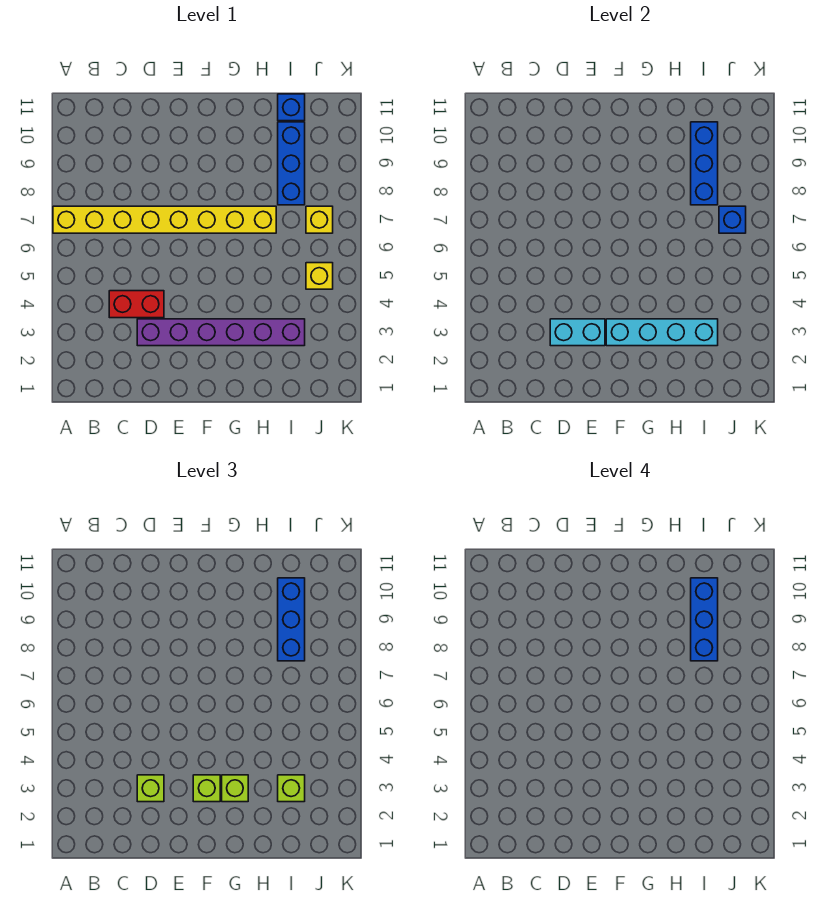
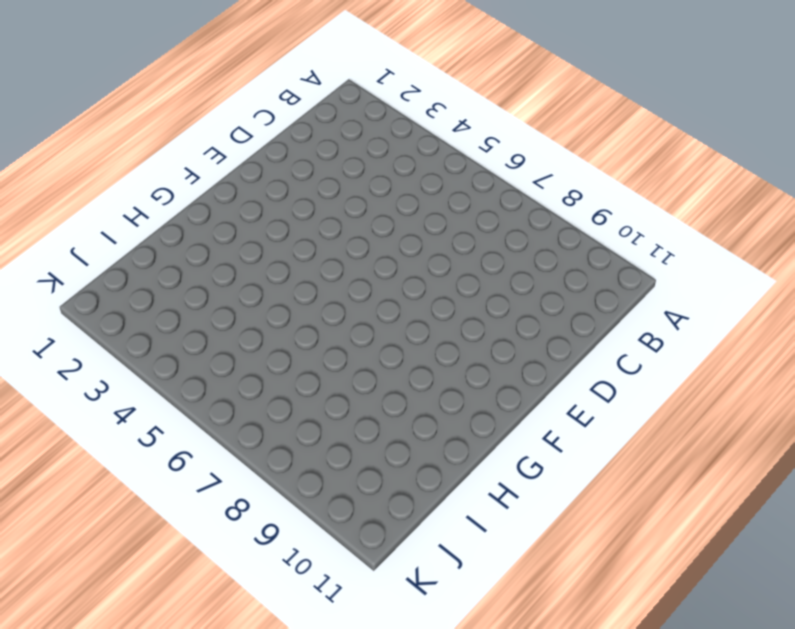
none -> yellow brick A7:H7 level 1
none -> red brick C4:D4 level 1
none -> purple brick D3:I3 level 1

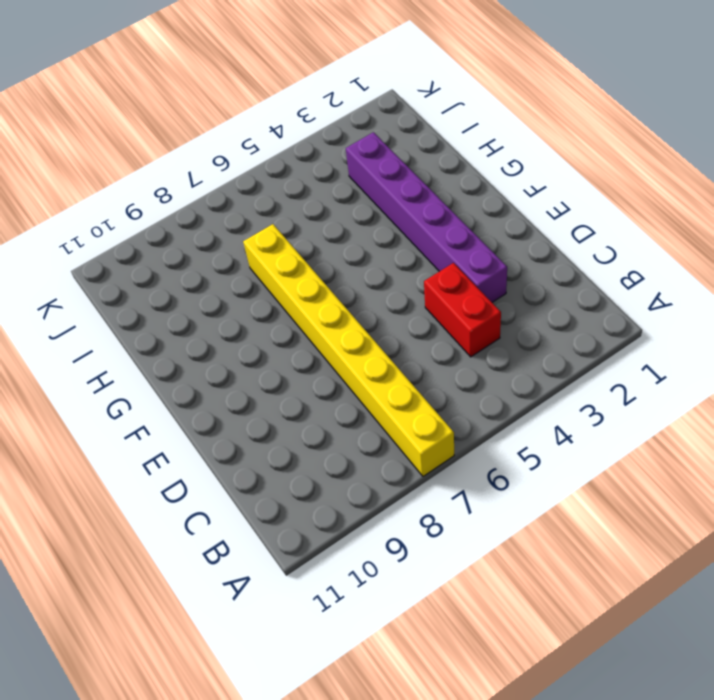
none -> blue brick I8:I10 level 1
none -> blue brick I11 level 1
none -> yellow brick J5 level 1

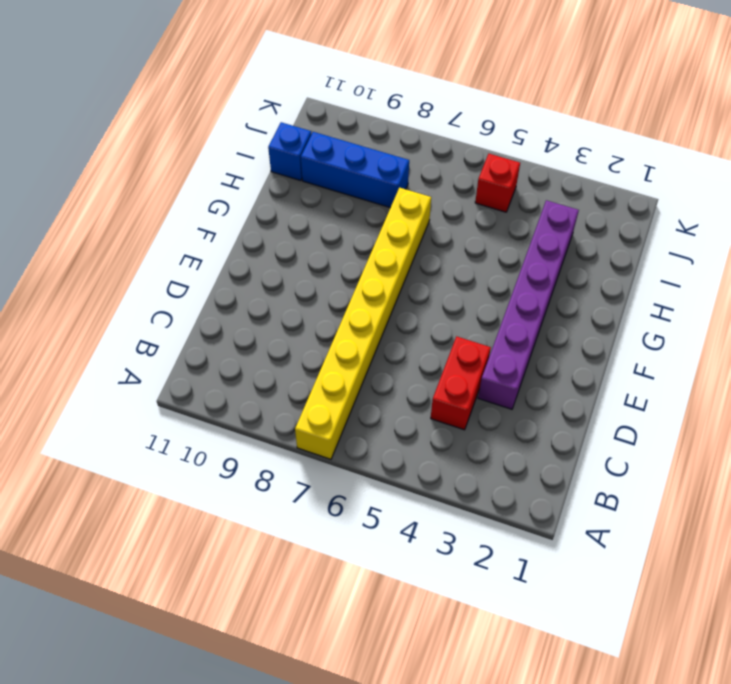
red brick J5 level 1 -> yellow brick J5 level 1
none -> yellow brick J7 level 1
none -> cyan brick D3:E3 level 2
none -> cyan brick F3:I3 level 2

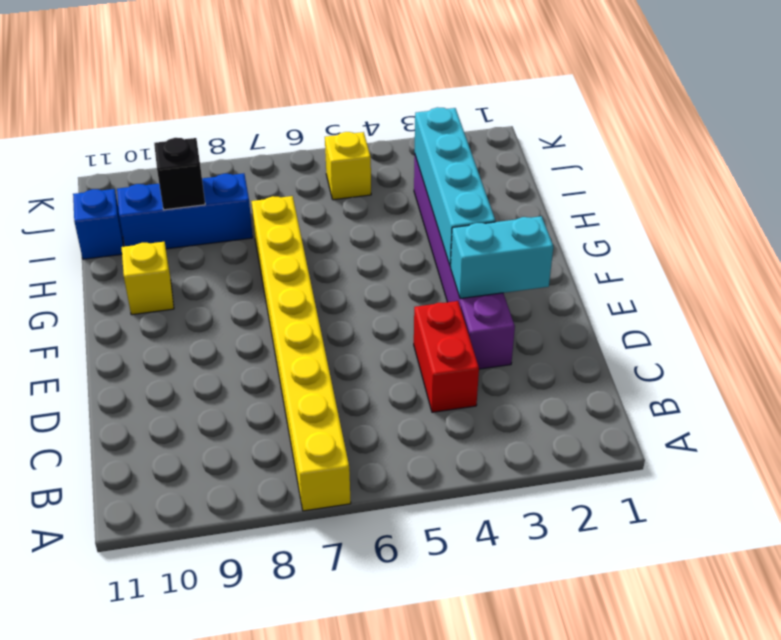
cyan brick E2:E3 level 2 -> cyan brick D3:E3 level 2
yellow brick G10 level 1 -> yellow brick J7 level 1
black brick I9 level 2 -> blue brick I8:I10 level 2
none -> blue brick J7 level 2
none -> lime brick D3 level 3
none -> lime brick F3 level 3

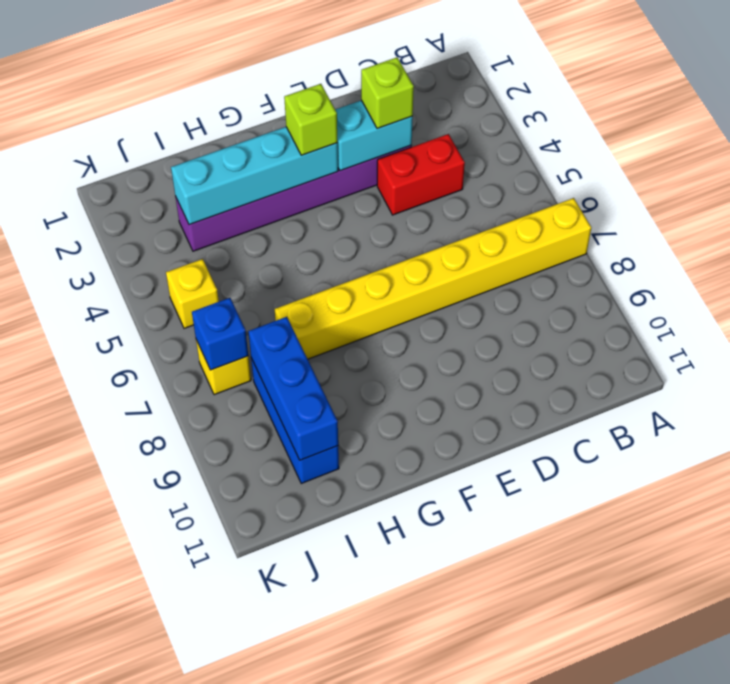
none -> blue brick I11 level 1
none -> lime brick G3 level 3
none -> lime brick I3 level 3

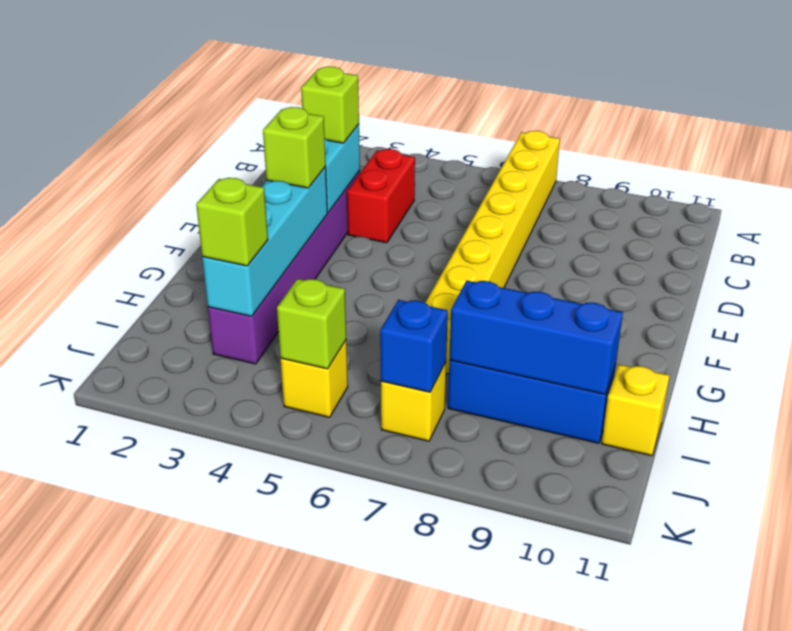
yellow brick I11 level 1 -> blue brick I11 level 1
lime brick J5 level 2 -> lime brick G3 level 3
none -> blue brick I8:I10 level 3
none -> blue brick I8:I10 level 4

